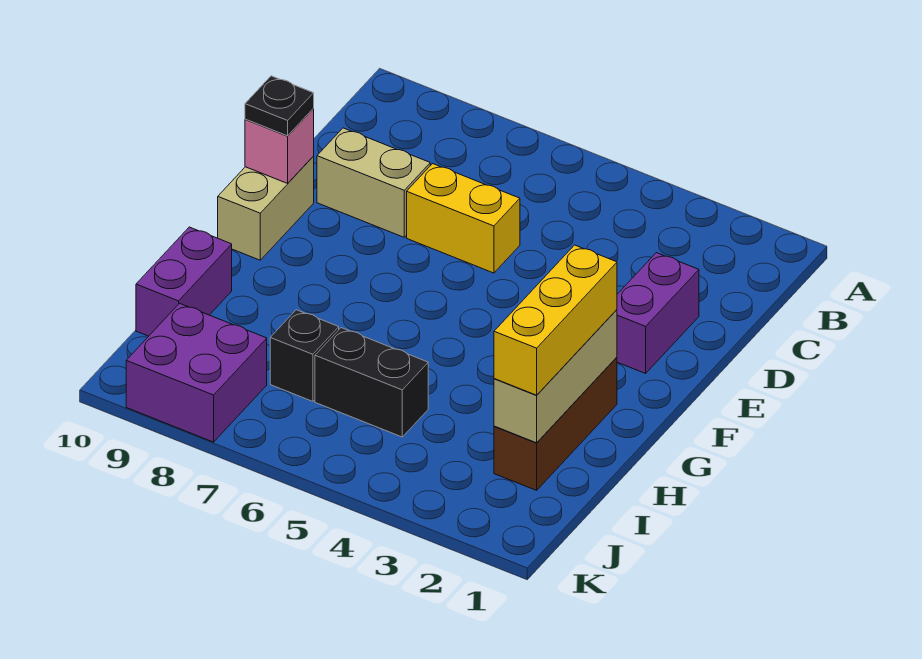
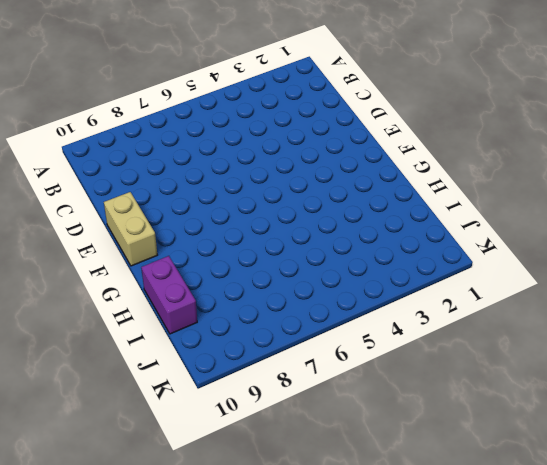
none -> purple brick D2:E2 level 1
none -> yellow brick D6:D7 level 1
none -> tan brick D8:D9 level 1

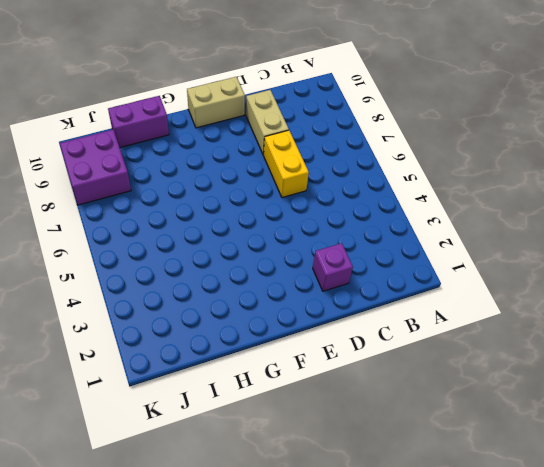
purple brick D2 level 1 -> purple brick D2:E2 level 1
none -> brown brick G2:I2 level 1
none -> black brick I5:I6 level 1
none -> black brick I7 level 1

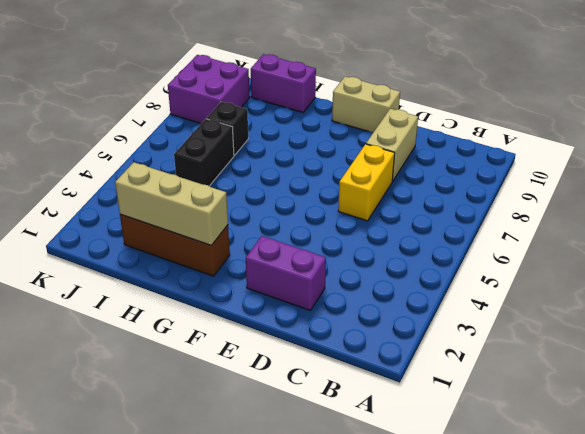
none -> pink brick E10 level 2
none -> black plate E10 level 3
none -> yellow brick G2:I2 level 3

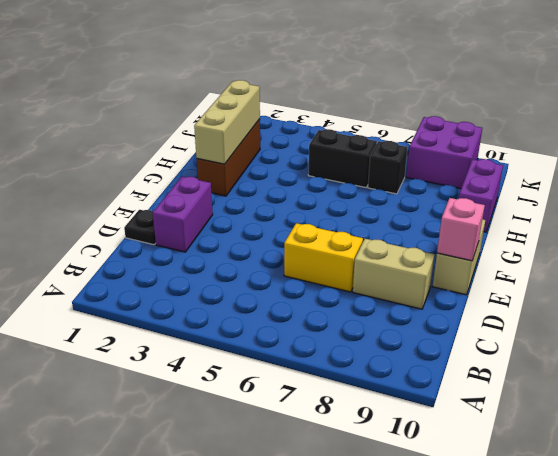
black plate D1 level 1 -> black plate E10 level 3
none -> yellow brick G2:I2 level 3

